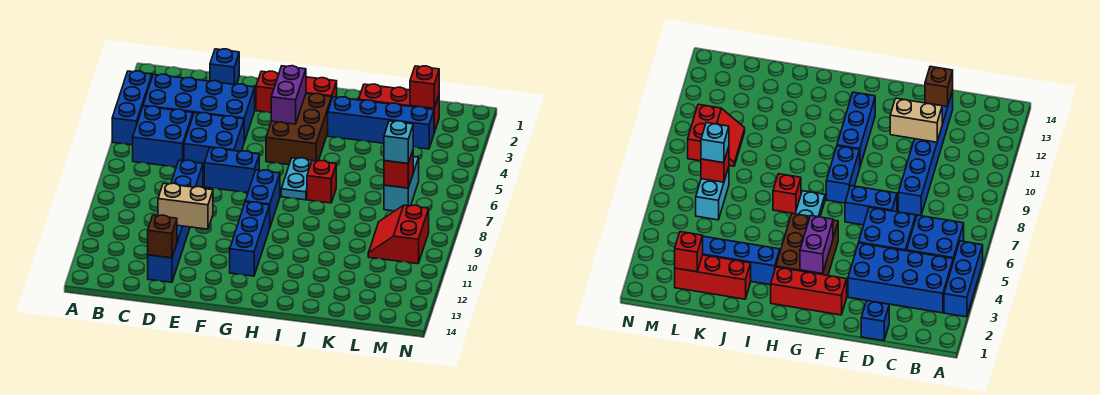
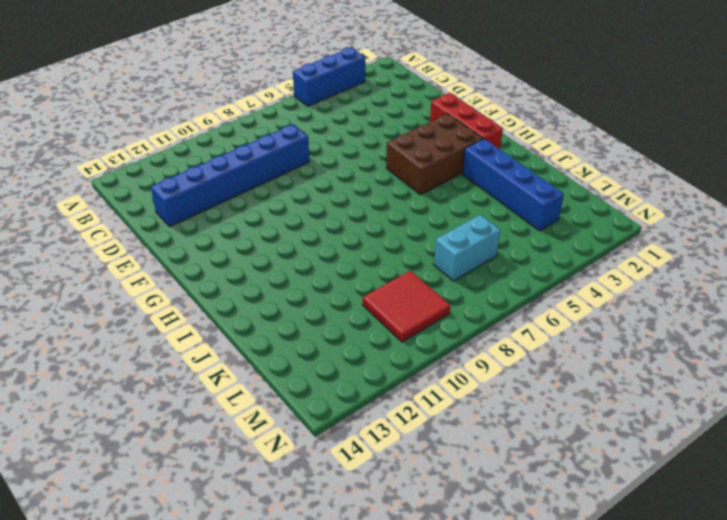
red tile L9:M10 level 1 -> red slope L9:M10 level 1 top M
none -> blue brick B3:E4 level 1
none -> blue brick B5:C6 level 1
none -> blue brick D1 level 1

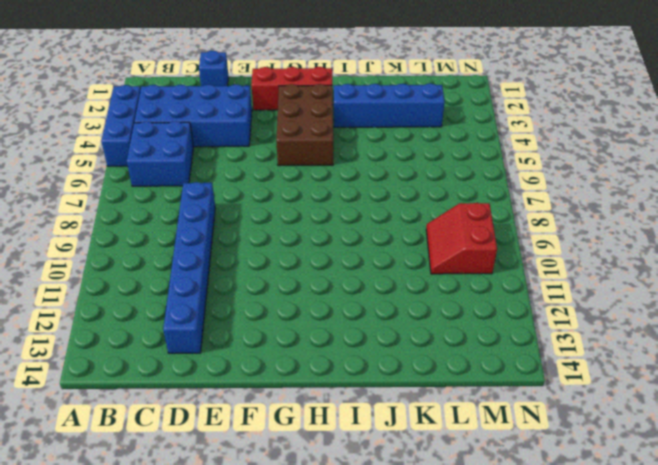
none -> blue brick D5:E6 level 1
none -> blue brick E7:F7 level 1
none -> blue brick G8:G9 level 1

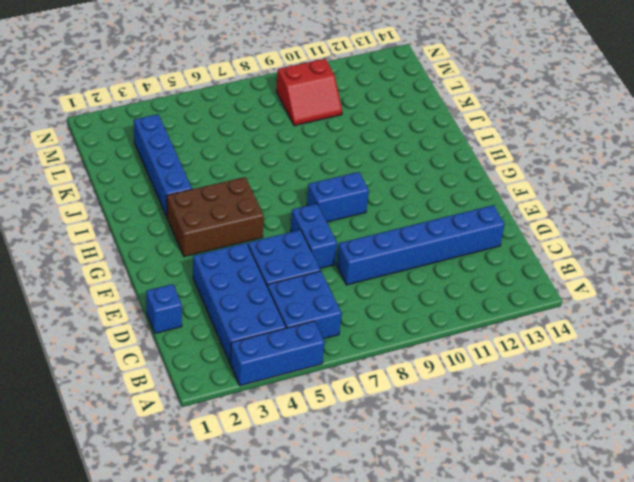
none -> red brick F2:H2 level 1
none -> blue brick G10:G12 level 1
none -> cyan plate H6:H7 level 1

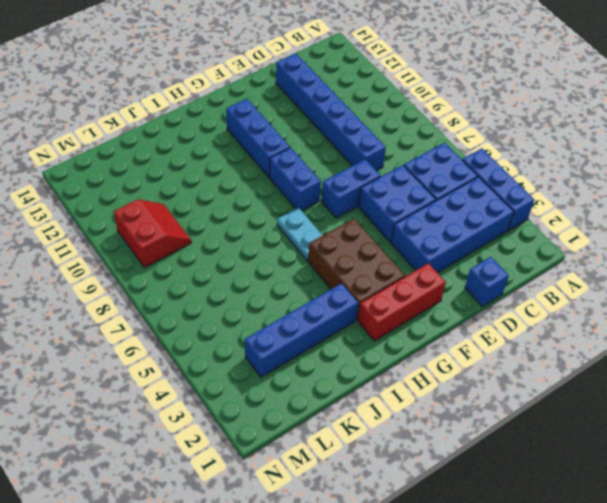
none -> red brick I7 level 1
none -> red brick J2:L2 level 1
none -> cyan brick L6:L7 level 1

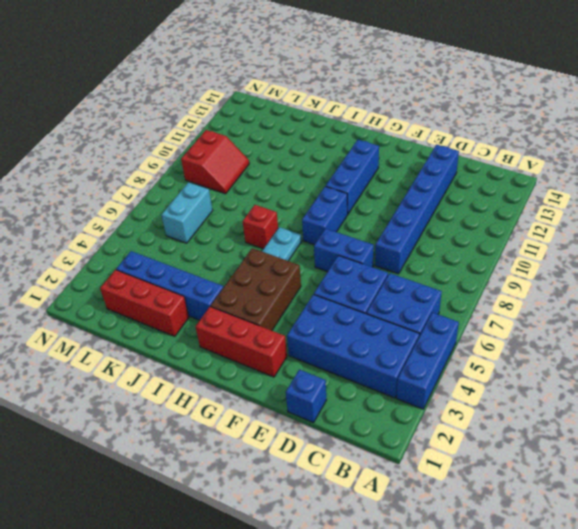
none -> tan brick D11:E11 level 2
none -> brown brick D13 level 2
none -> purple brick G3:G4 level 2

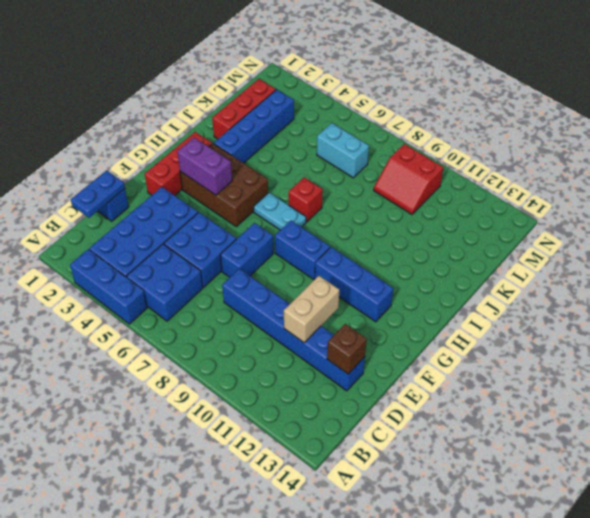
blue plate C1:D1 level 2 -> none
none -> red brick L2 level 2
none -> red brick L7 level 2
none -> cyan brick L7 level 3

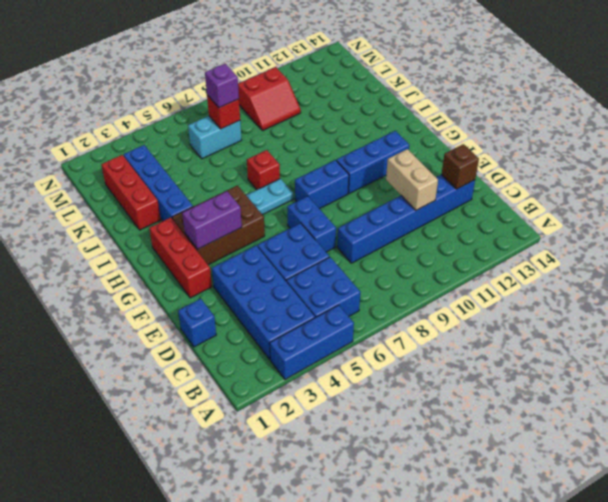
purple brick L7 level 3 -> cyan brick L7 level 3
none -> red brick L2 level 2

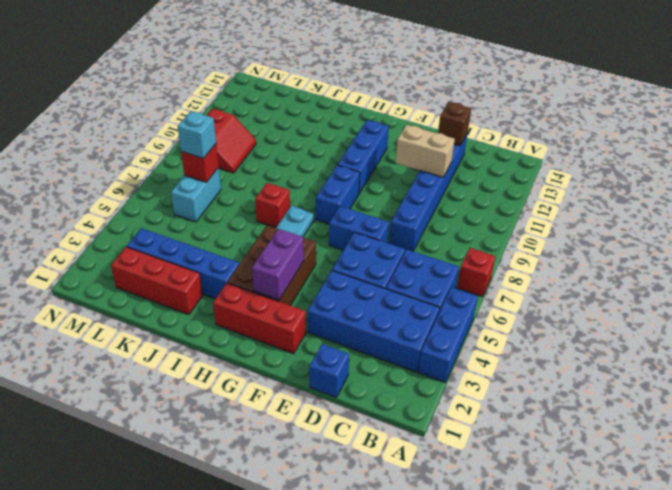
red brick A7 level 1 -> red brick L2 level 2

